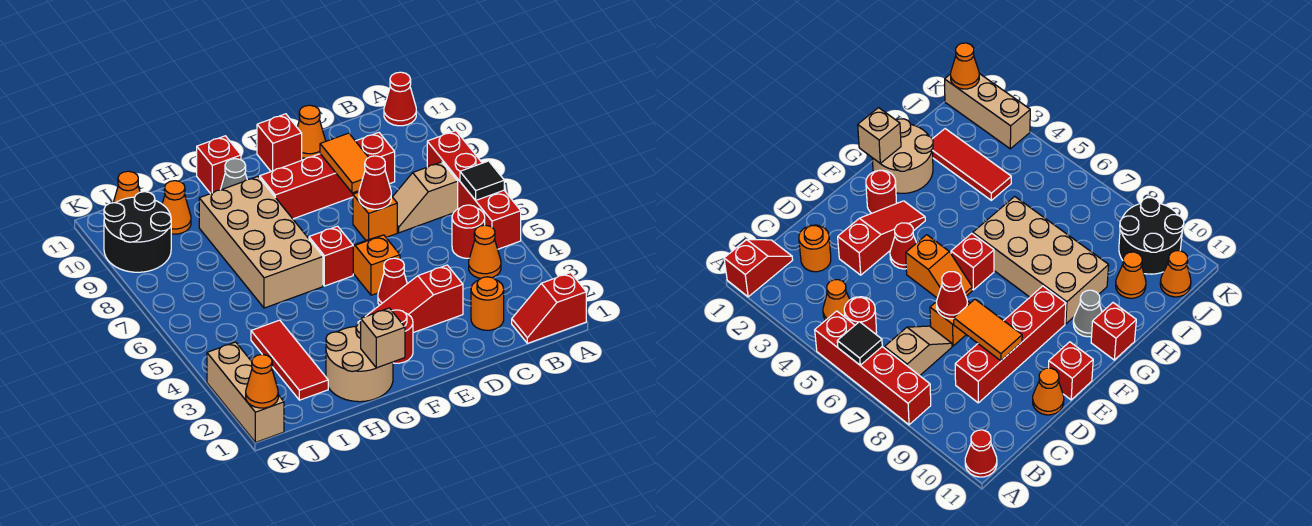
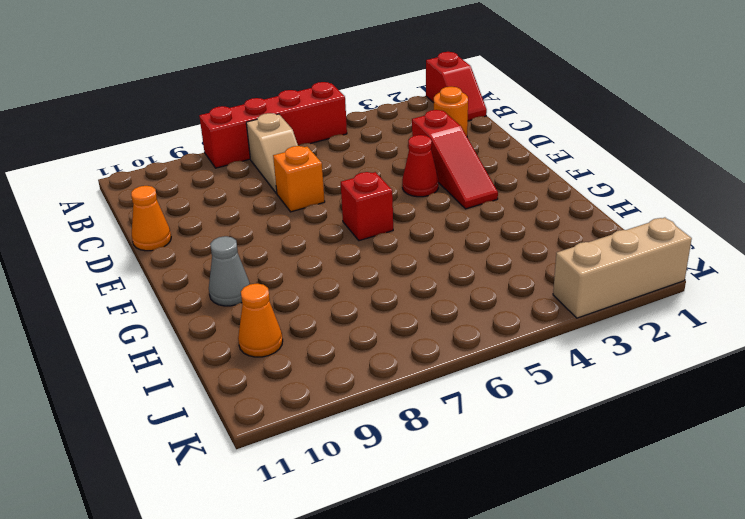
none -> red cone A11 level 1
none -> orange cone B4 level 1
none -> red round brick B5 level 1
none -> red brick C9:F9 level 1

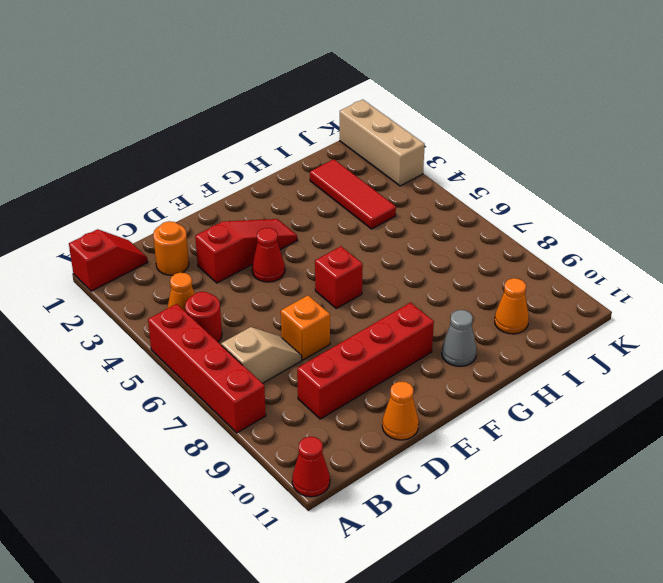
none -> orange slope E5:E6 level 1 top 5
none -> red brick E11 level 1
none -> red round brick F2 level 1
none -> tan round brick G1:H2 level 1

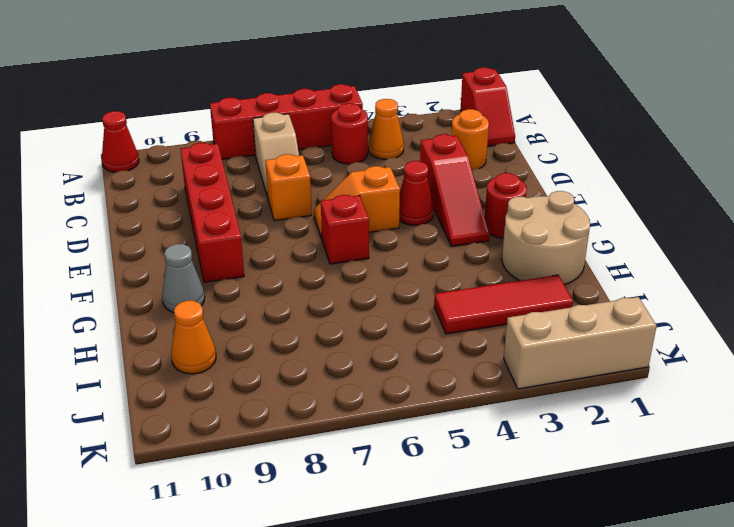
none -> orange cone D11 level 1
none -> red brick E11 level 1
none -> tan brick G6:H9 level 1
none -> red brick G11 level 1

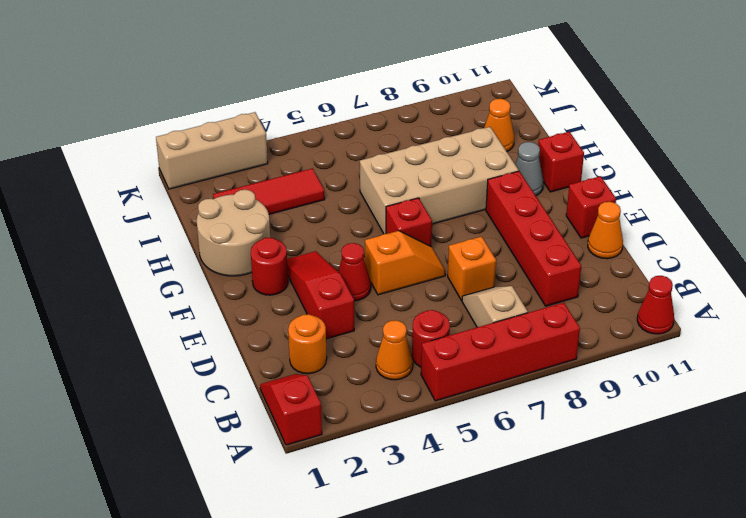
none -> black round brick J9:K10 level 1
none -> orange cone J11 level 1
none -> black tile A6 level 2
none -> red cone D7 level 2

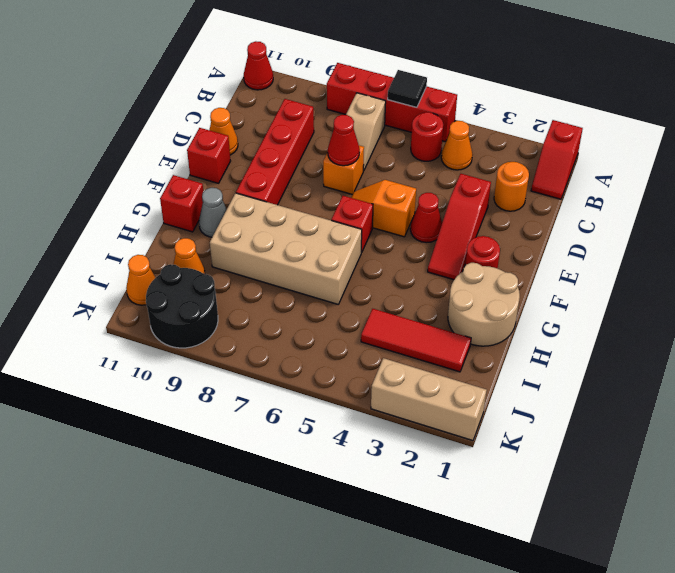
none -> orange tile D8:D9 level 2
none -> tan brick G1 level 2
none -> orange cone K1 level 2

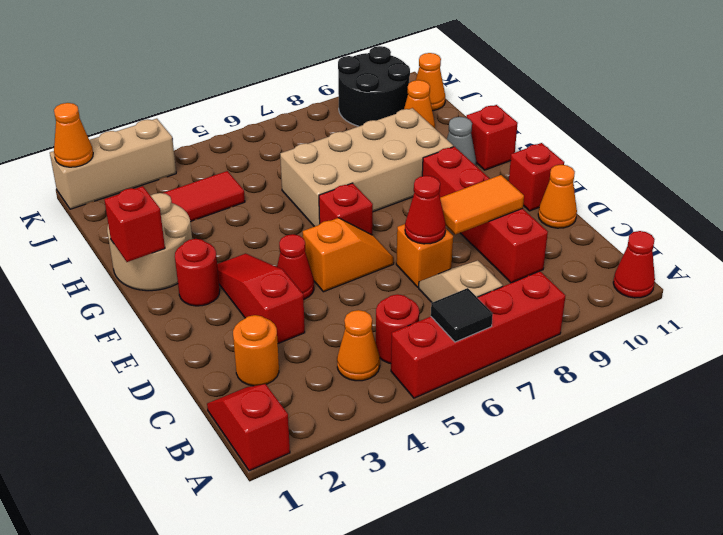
red brick G1 level 2 -> tan brick G1 level 2

